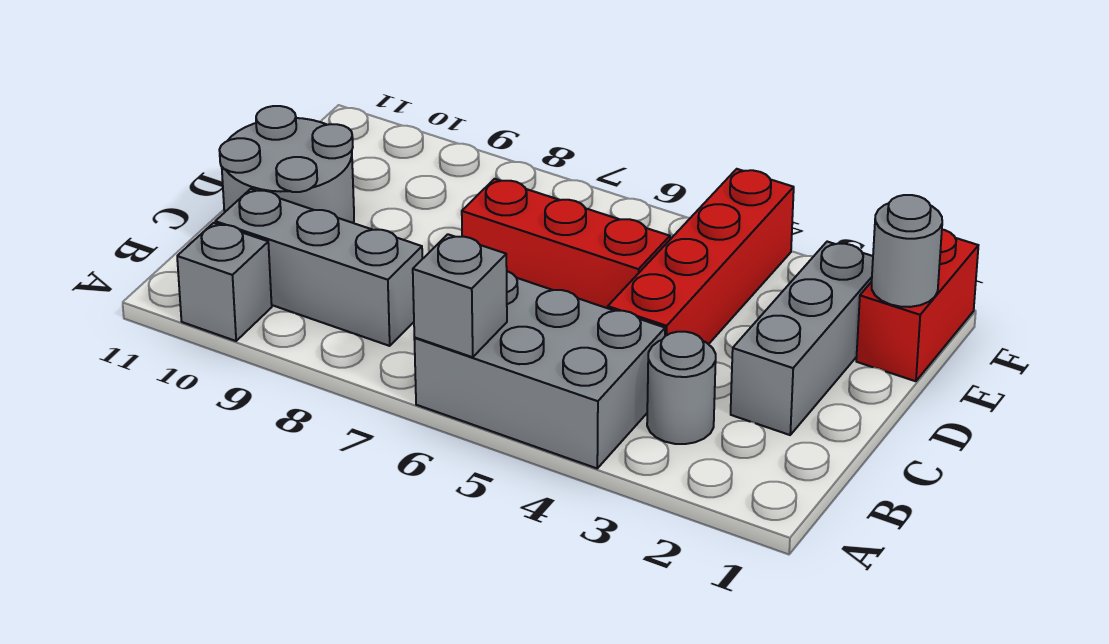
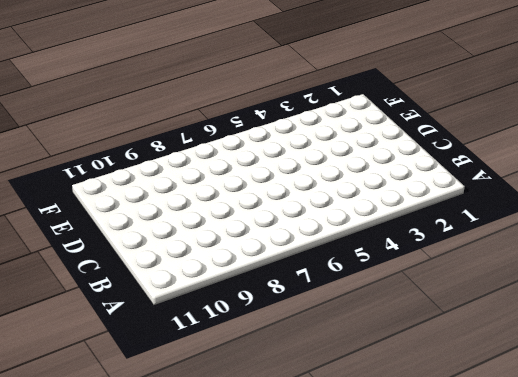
none -> grey brick A4:B6 level 1
none -> grey brick A10 level 1

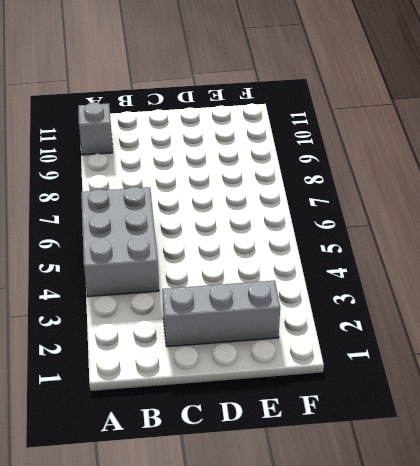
none -> grey round brick B3 level 1
none -> grey brick B8:B10 level 1

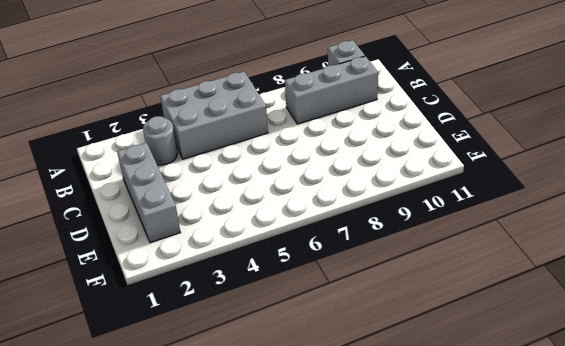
none -> red brick C4:F4 level 1
none -> grey round brick C10:D11 level 1

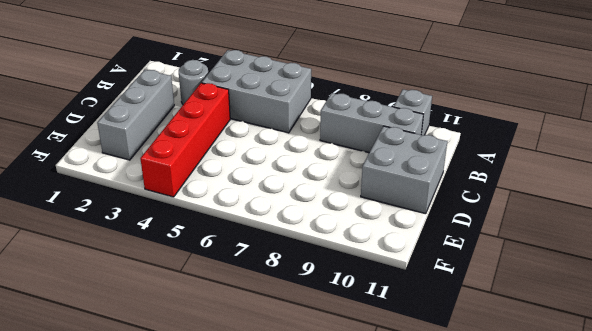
grey brick C10:D11 level 1 -> grey round brick C10:D11 level 1
none -> red brick D5:D7 level 1
none -> red brick E1:F1 level 1

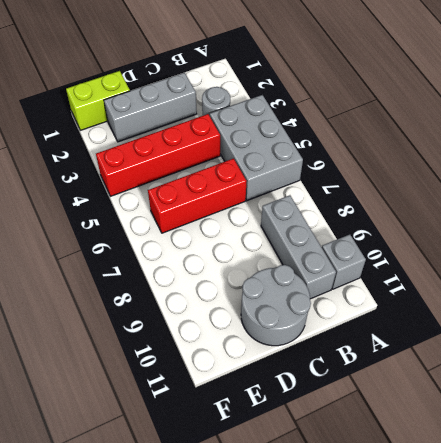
red brick C6:E6 level 1 -> red brick D5:D7 level 1
lime brick E1:F1 level 1 -> red brick E1:F1 level 1
none -> grey brick A6 level 2
none -> grey round brick E1 level 2

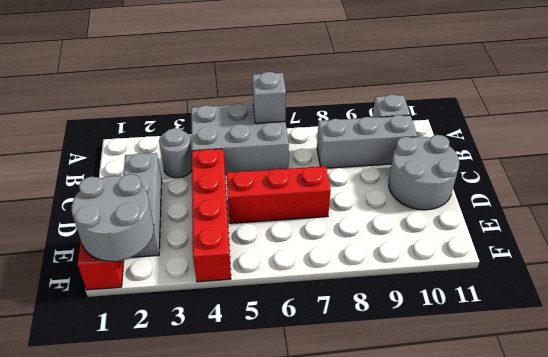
grey round brick E1:F2 level 2 -> grey round brick E1 level 2

